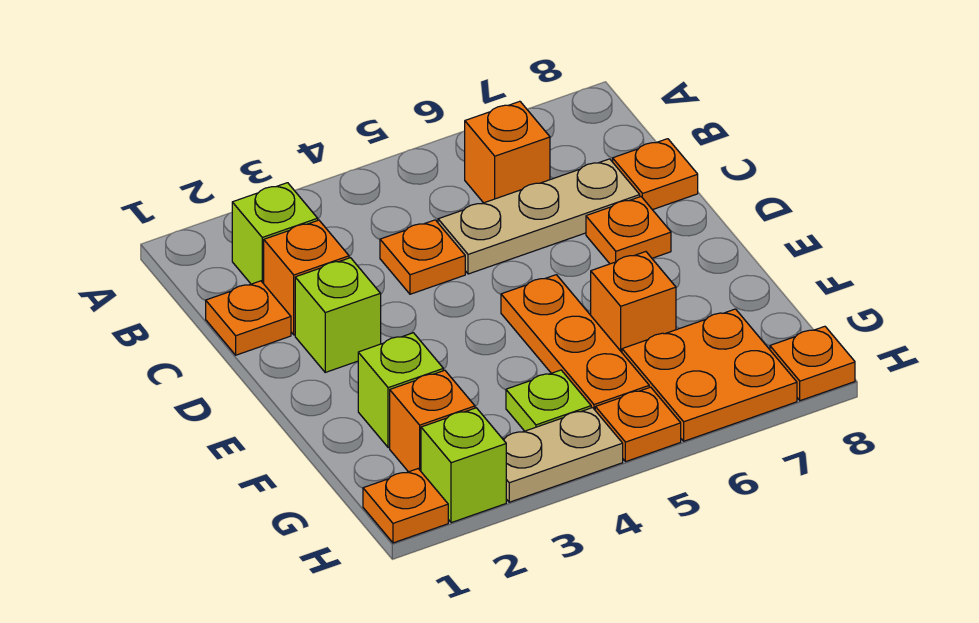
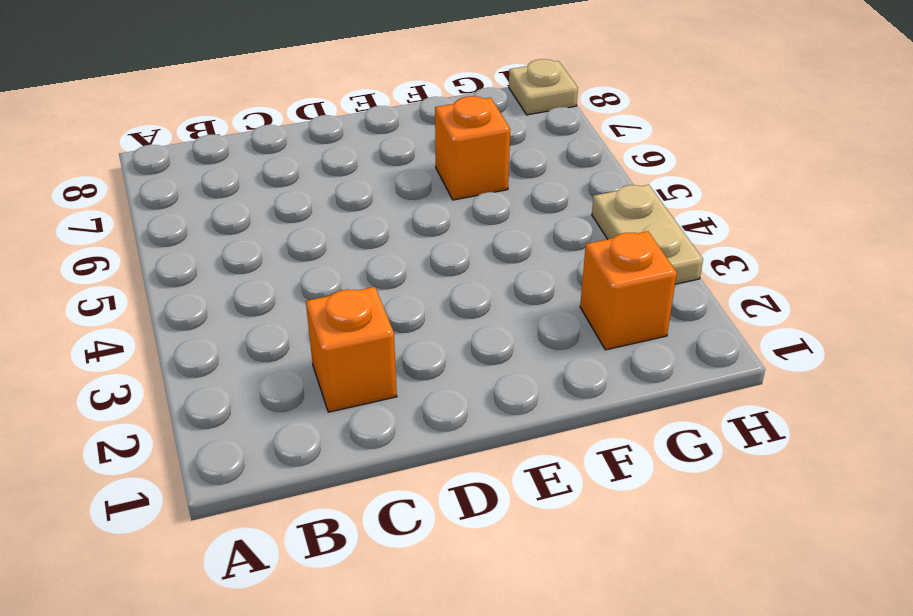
tan plate H8 level 1 -> orange plate H8 level 1
none -> lime brick B2 level 1
none -> orange brick B6 level 1
none -> orange plate C1 level 1

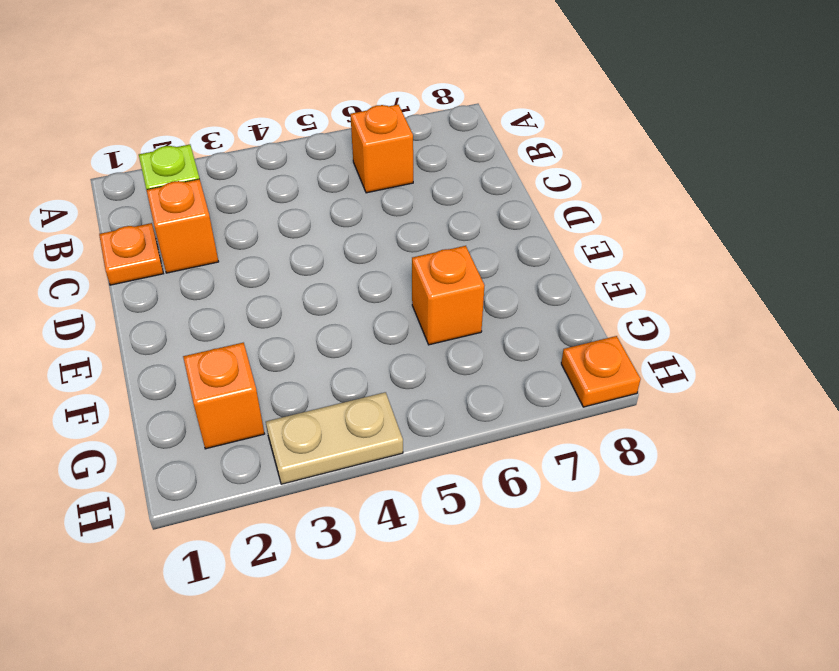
none -> orange plate C4 level 1
none -> tan plate C5:C7 level 1
none -> orange plate C8 level 1

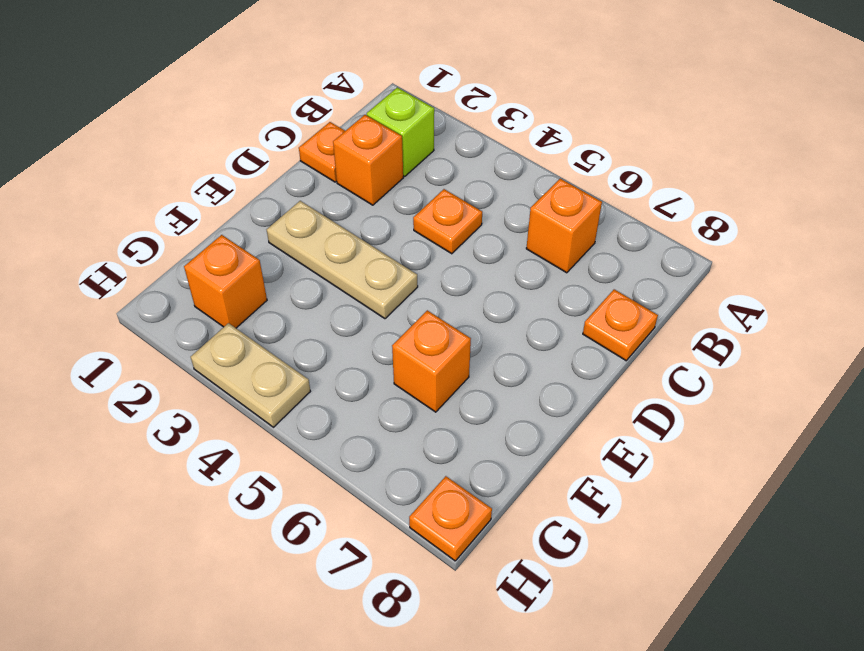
tan plate E2:E4 level 1 -> tan plate C5:C7 level 1
none -> lime brick D2 level 1
none -> orange plate D7 level 1
none -> orange plate E5:G5 level 1

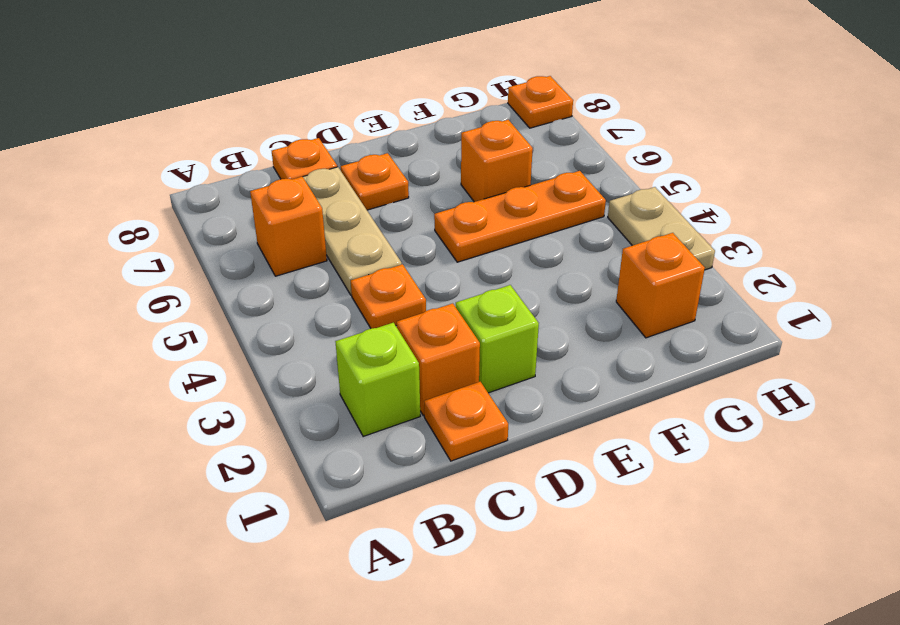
none -> lime brick F2 level 1
none -> lime plate G4 level 1
none -> orange plate G6:H7 level 1

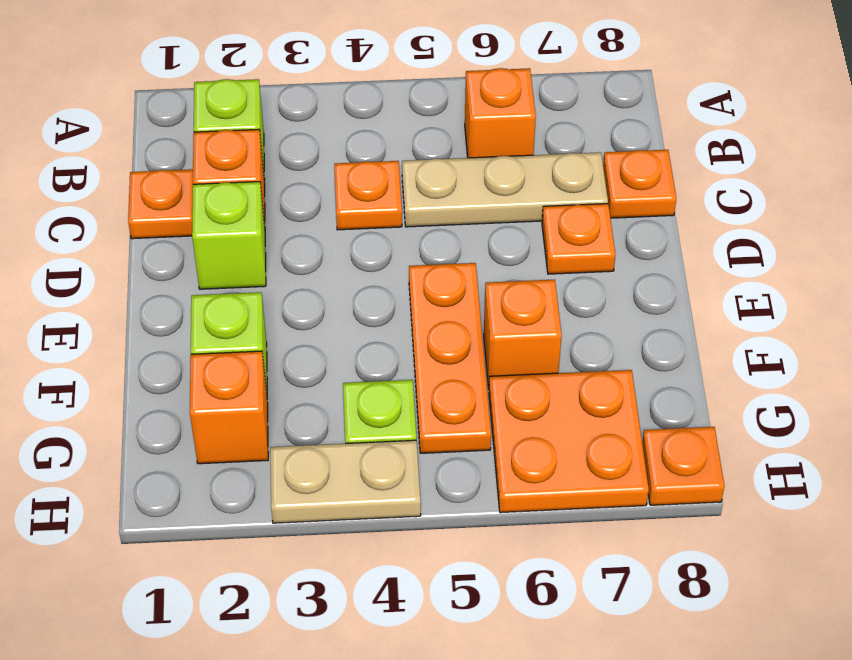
none -> orange plate H1 level 1
none -> lime brick H2 level 1
none -> orange plate H5 level 1

